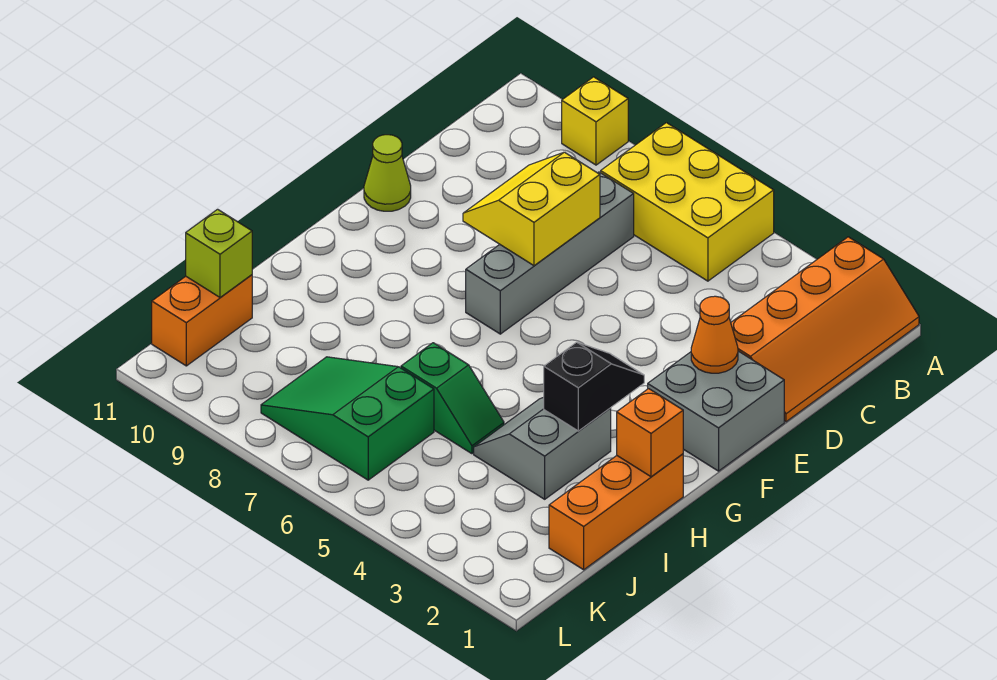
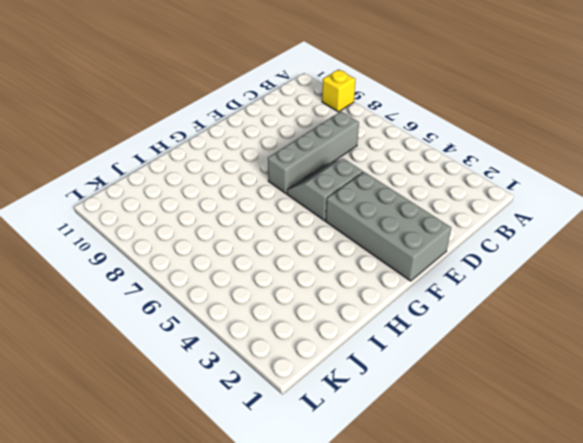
grey brick E1:F4 level 1 -> grey brick E1:F2 level 1
grey slope E5:F6 level 1 top 5 -> grey slope H3:I4 level 1 top 3
none -> orange slope A1:D2 level 1 top 2
none -> yellow brick A5:B7 level 1
none -> lime cone E11 level 1

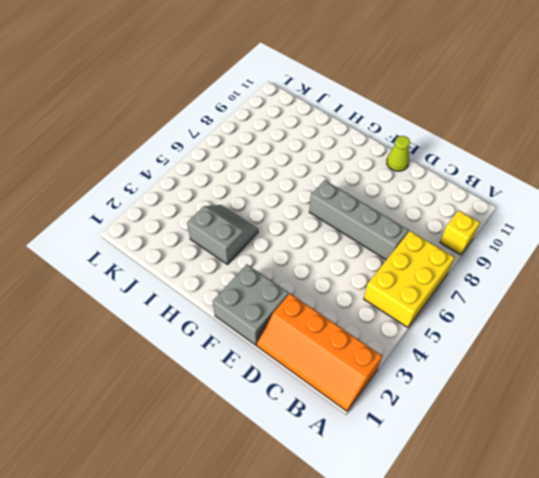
none -> orange brick H1:J1 level 1
none -> green slope I5:I6 level 1 top 6
none -> green slope J6:K8 level 1 top 6

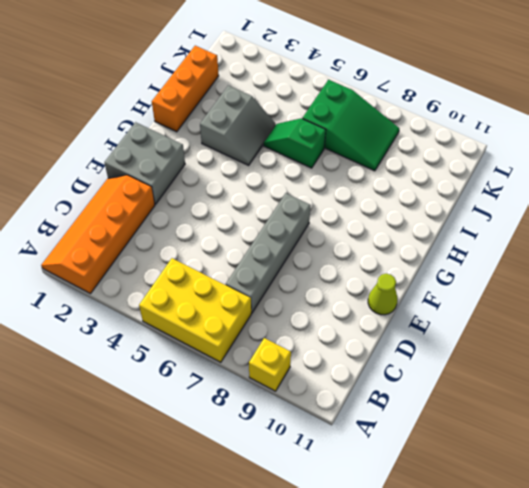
none -> orange brick J11:K11 level 1
none -> yellow slope D7:E8 level 2 top 7
none -> orange cone E2 level 2

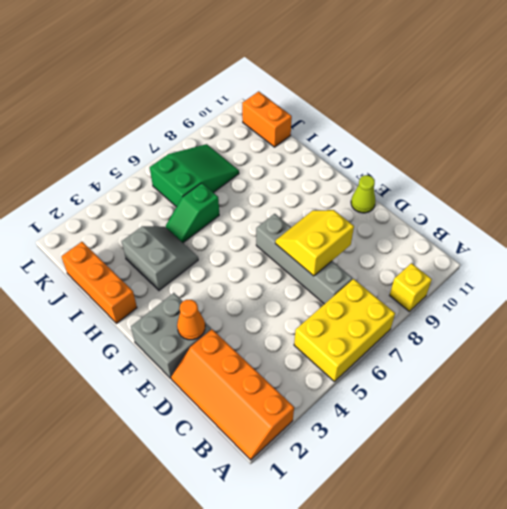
yellow slope D7:E8 level 2 top D -> yellow slope D7:E8 level 2 top 7
none -> black slope G3:H3 level 2 top H
none -> orange brick H1 level 2
none -> lime brick J11 level 2

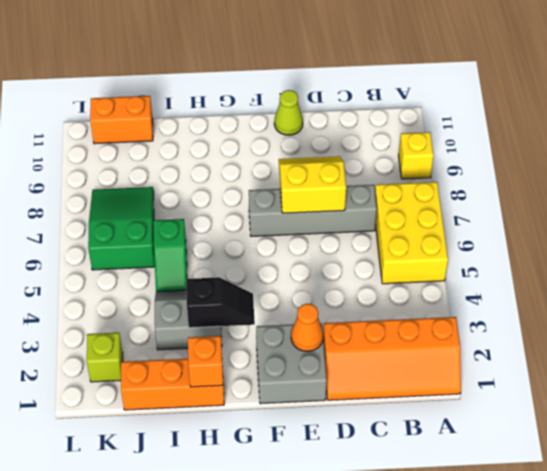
lime brick K2 level 1 -> lime brick J11 level 2

